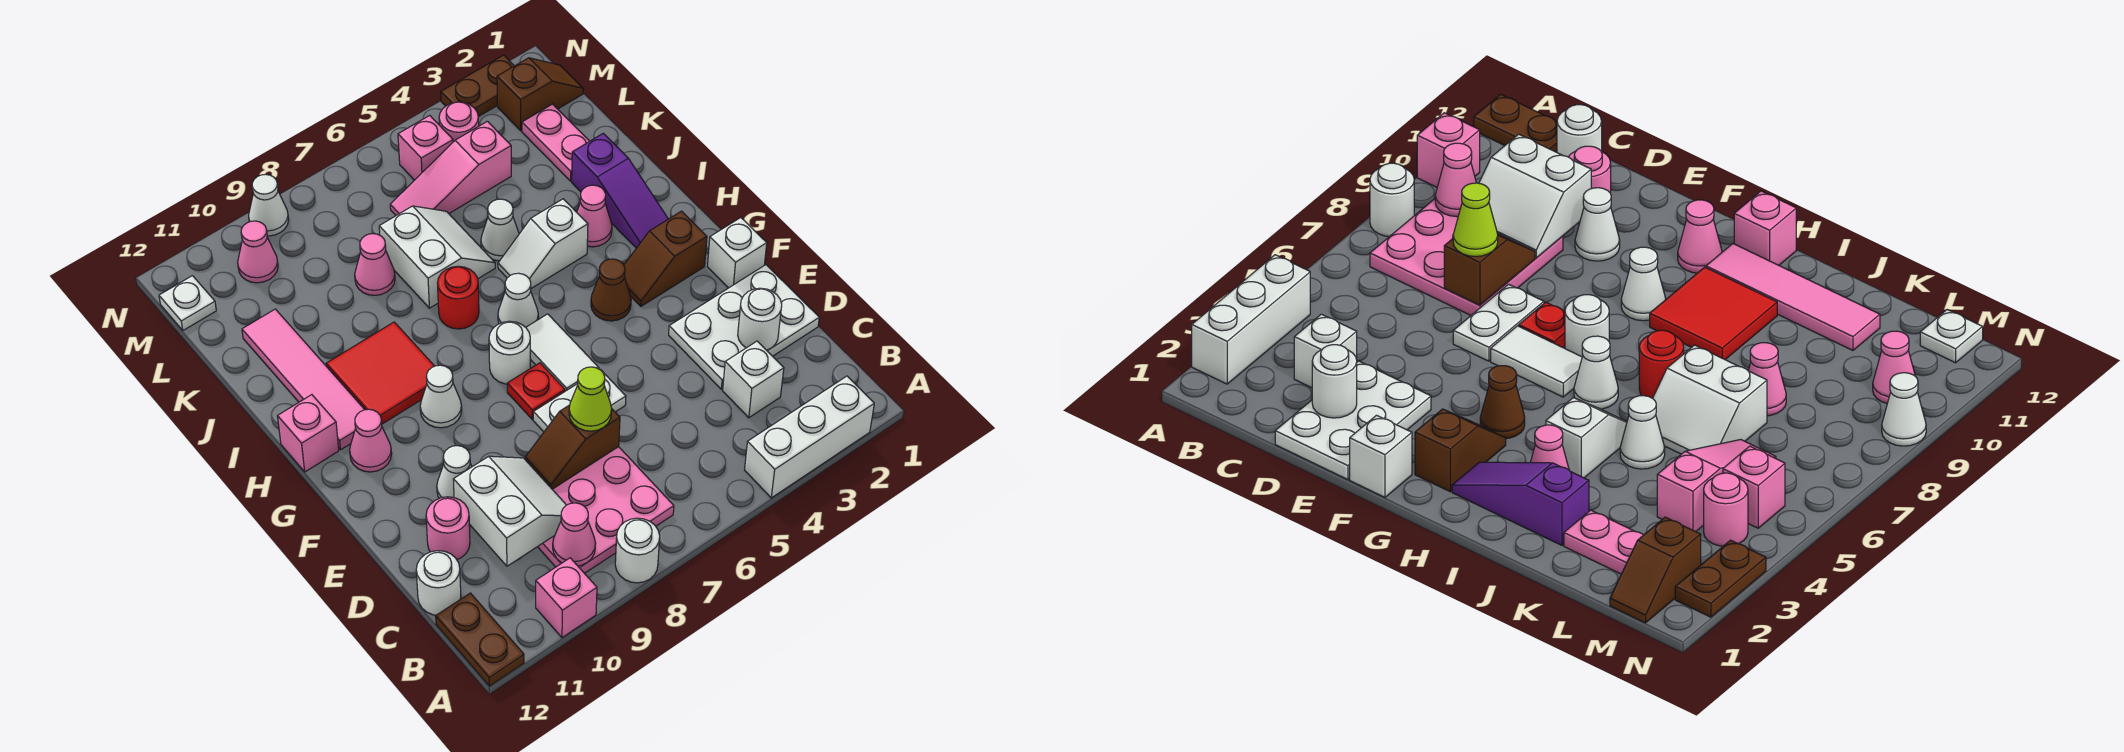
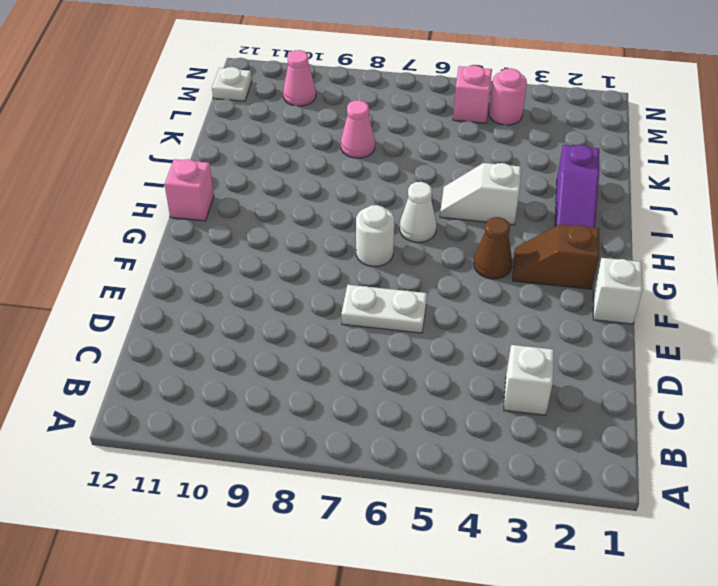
none -> white brick A2:A4 level 1
none -> white round brick A8 level 1
none -> pink brick A10 level 1
none -> brown plate A12:B12 level 1

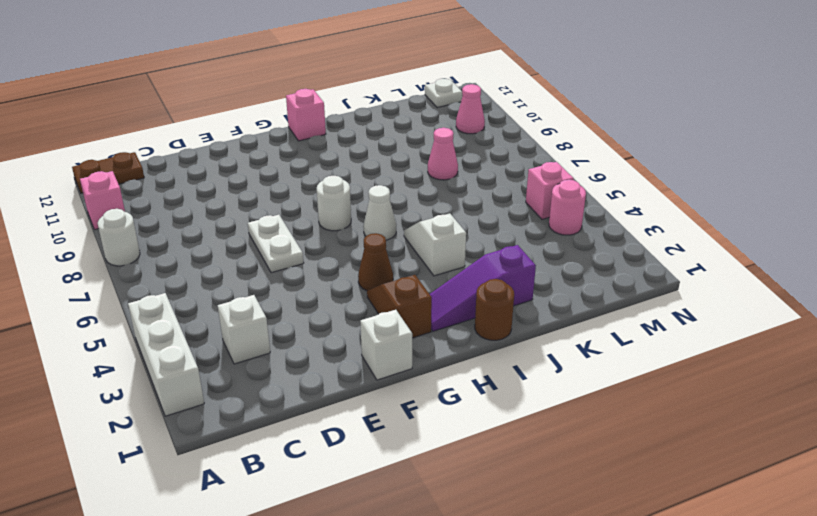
brown round brick I1 level 1 -> none
none -> pink plate B7:D9 level 1
none -> white round brick C12 level 1
none -> white plate D1:E3 level 1
none -> pink round brick D11 level 1

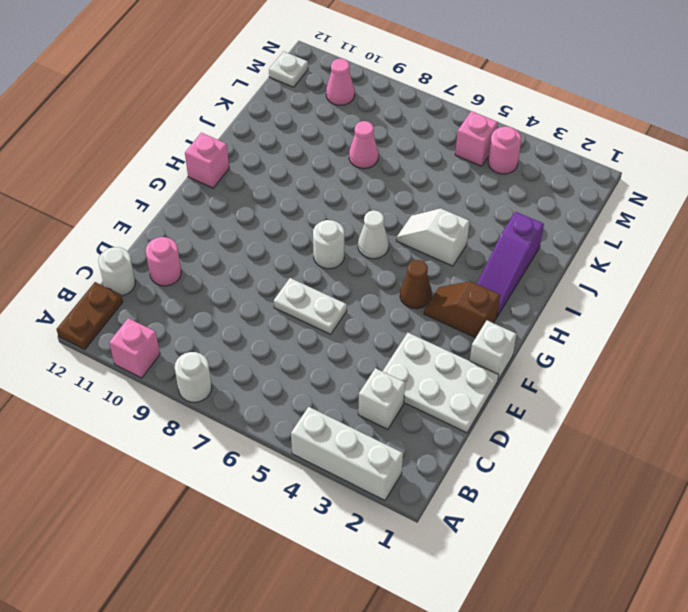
none -> pink plate B7:D9 level 1
none -> white cone E10 level 1
none -> white tile F6:G6 level 1
none -> red plate F7 level 1

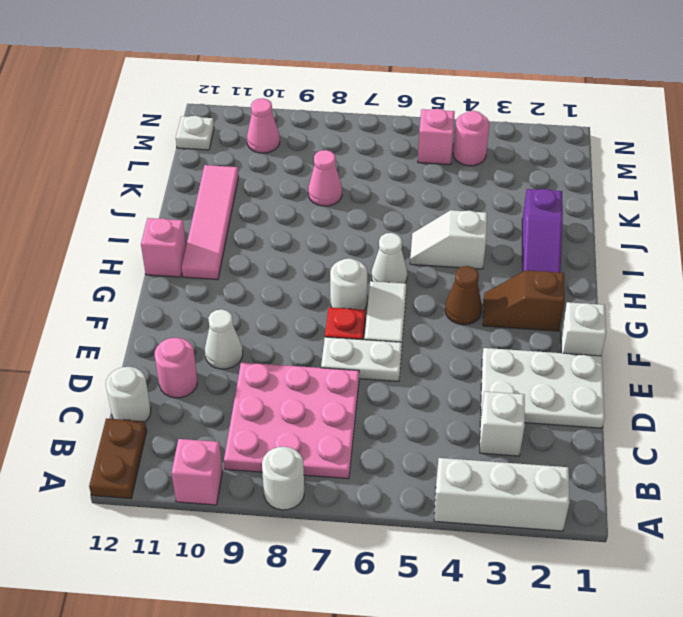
none -> white cone G9 level 1
none -> pink cone G11 level 1
none -> red tile H9:I10 level 1
none -> pink cone I3 level 1

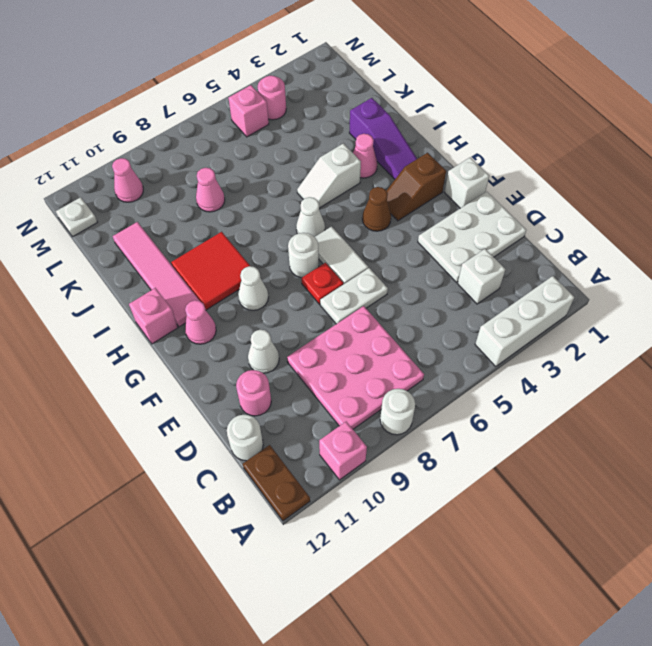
none -> red round brick I7 level 1
none -> white cone J5 level 1
none -> white slope J6:K7 level 1 top 7
none -> pink plate K2:L2 level 1

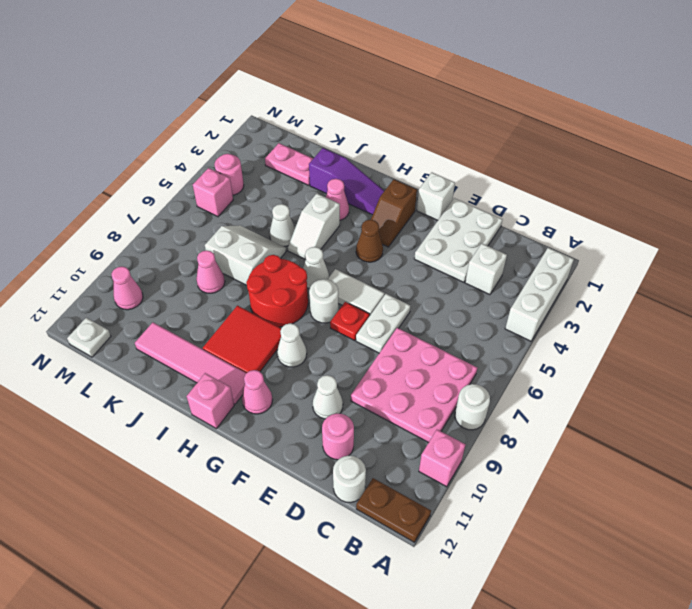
red round brick H7:I8 level 1 -> red round brick I7 level 1
none -> pink slope L4:L6 level 1 top 4
none -> brown slope M1:M2 level 1 top 2
none -> brown plate N2:N3 level 1
none -> white cone N9 level 1

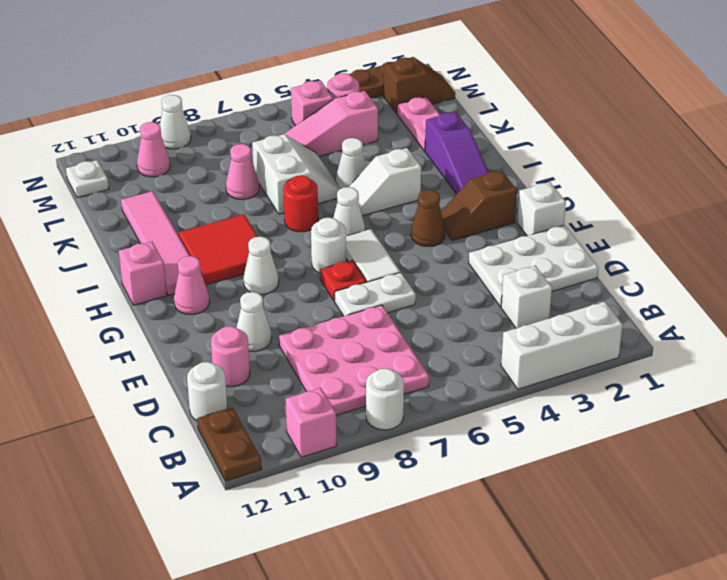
none -> pink cone I3 level 1
none -> pink cone B9 level 2
none -> white slope C9:D10 level 2 top 10
none -> white round brick D2 level 2

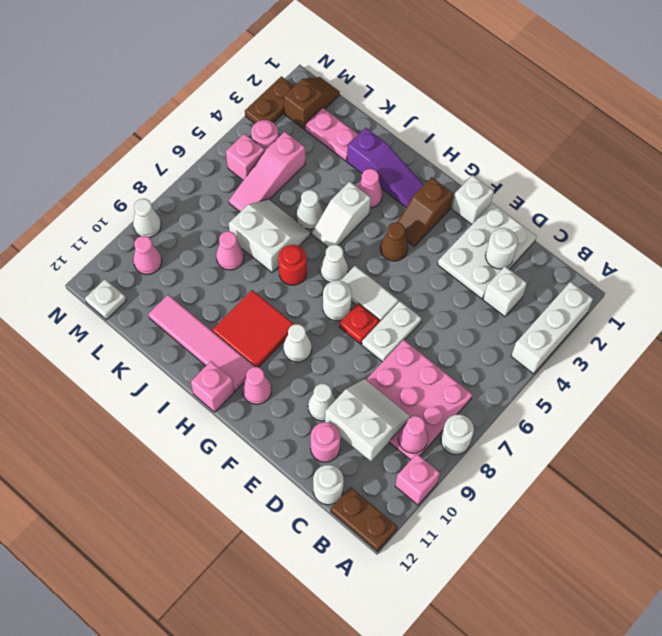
none -> brown slope D7:D8 level 2 top 7
none -> lime cone D7 level 3

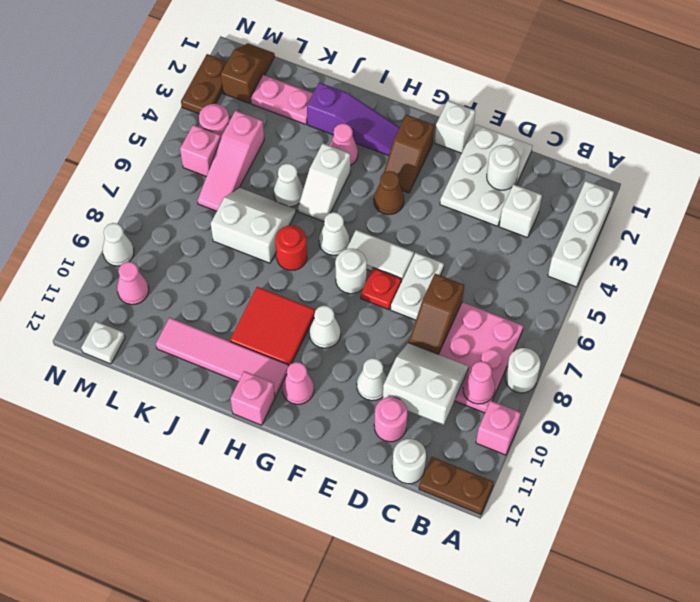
none -> pink cone K8 level 1
none -> lime cone D7 level 3

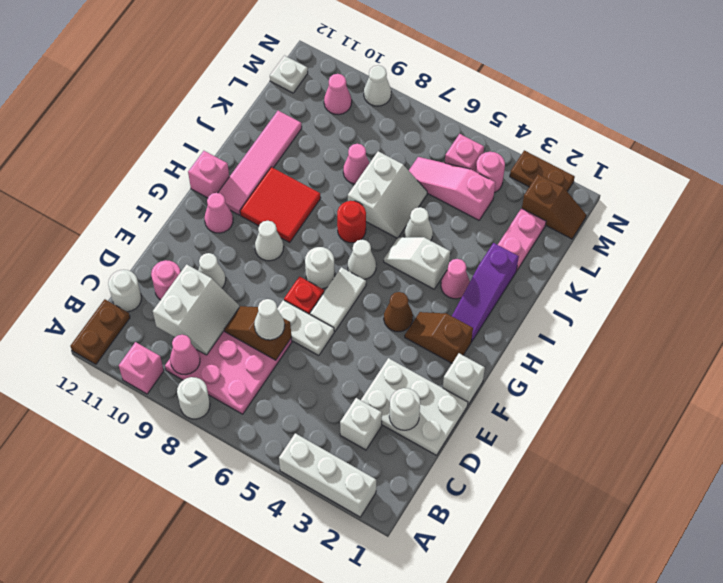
white cone D7 level 3 -> lime cone D7 level 3

